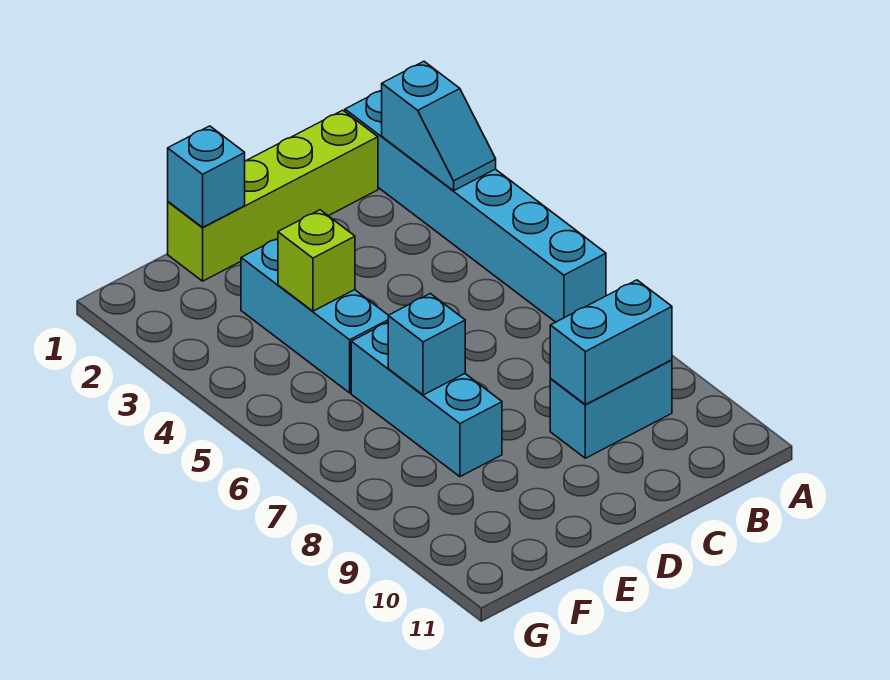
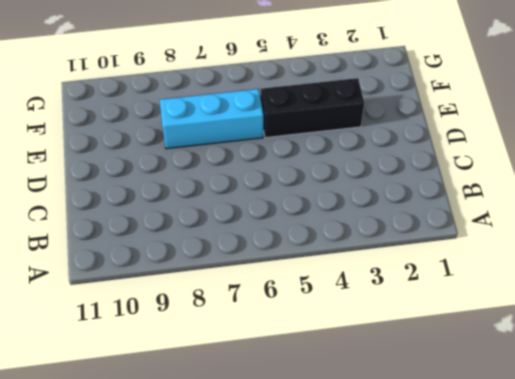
black brick E3:E5 level 1 -> cyan brick E3:E5 level 1
none -> cyan brick A1:A6 level 1
none -> lime brick B1:E1 level 1

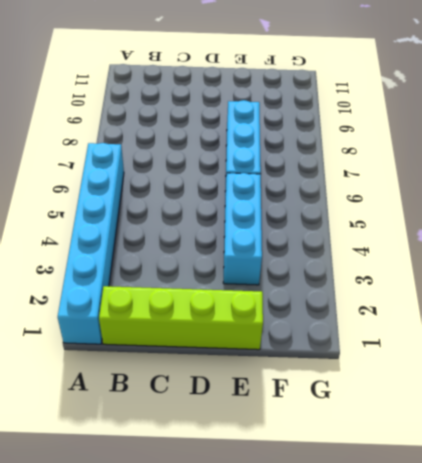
none -> cyan brick B9:C9 level 1
none -> cyan slope A2:A3 level 2 top 2

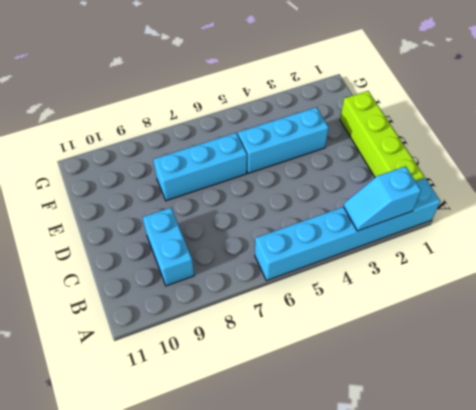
none -> cyan brick B9:C9 level 2
none -> cyan brick E1 level 2

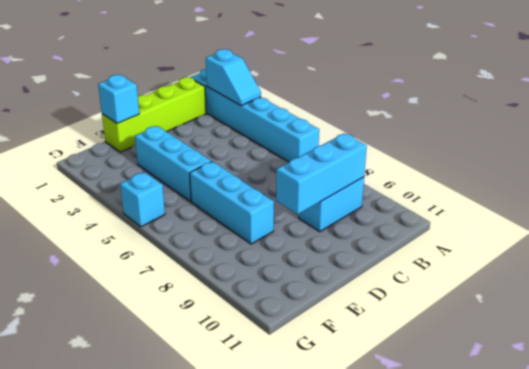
cyan brick B9:D9 level 2 -> cyan brick B9:C9 level 2
cyan brick G5 level 1 -> cyan brick E7 level 2
none -> lime brick E4 level 2

